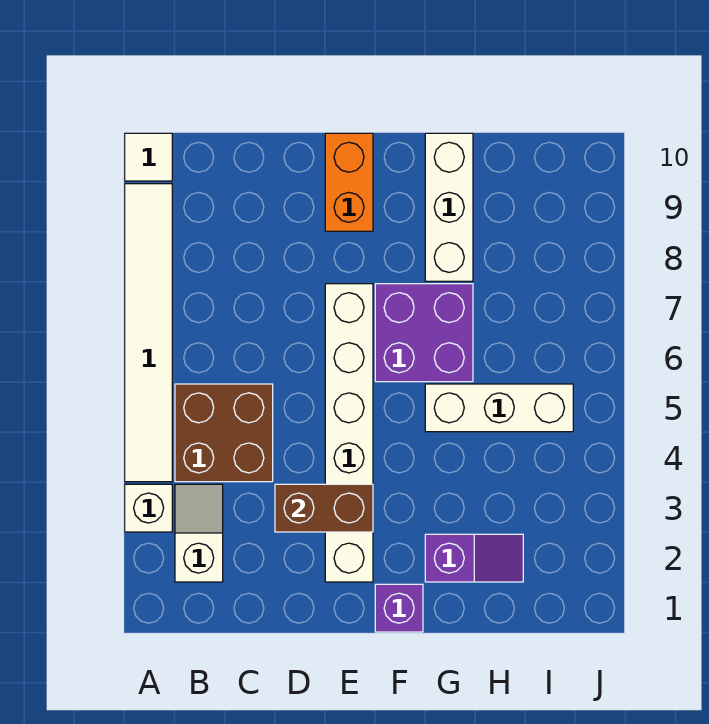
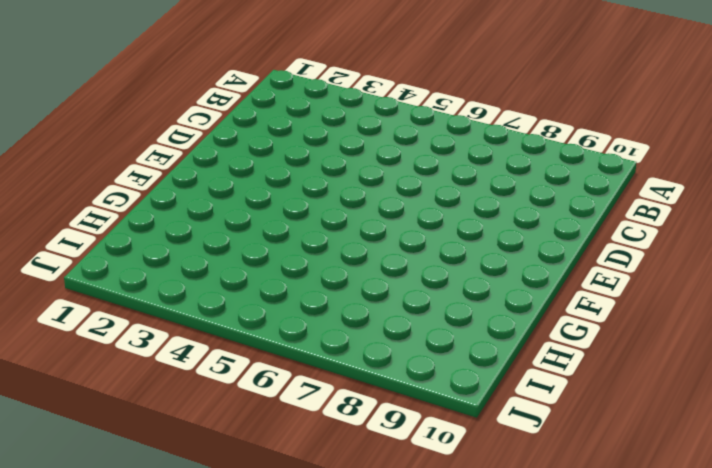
none -> white brick A3 level 1
none -> white tile A4:A9 level 1
none -> white tile A10 level 1

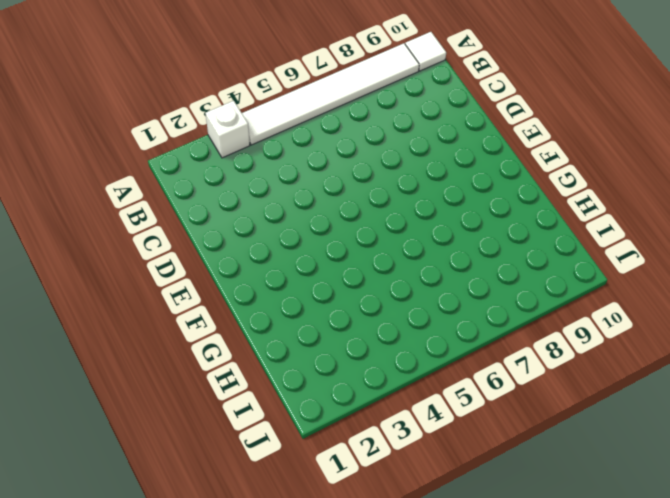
none -> white slope B2:B3 level 1 top 2
none -> brown brick B4:C5 level 1
none -> white brick E2:E7 level 1

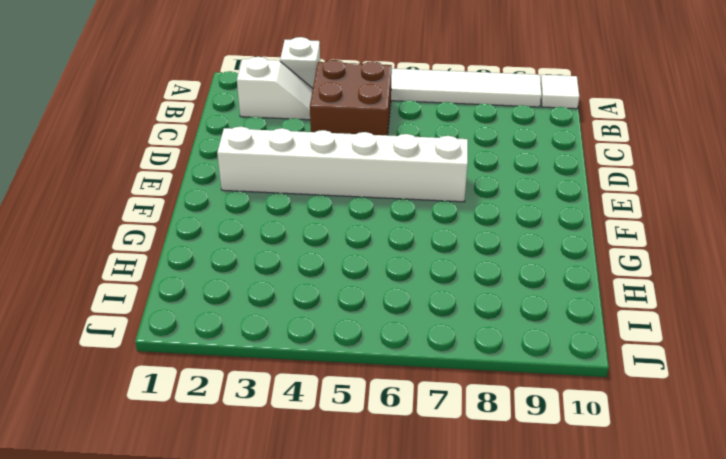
none -> orange brick E9:E10 level 1
none -> purple brick F1 level 1
none -> purple brick F6:G7 level 1

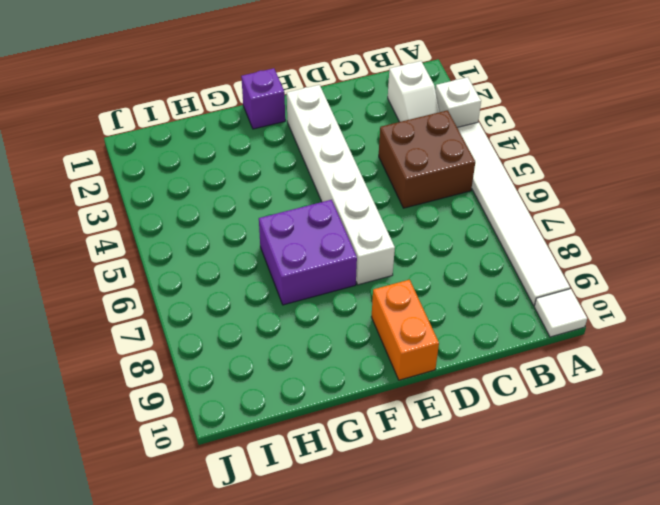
none -> purple slope G2:H2 level 1 top G
none -> white brick G5:I5 level 1
none -> white brick G8:G10 level 1

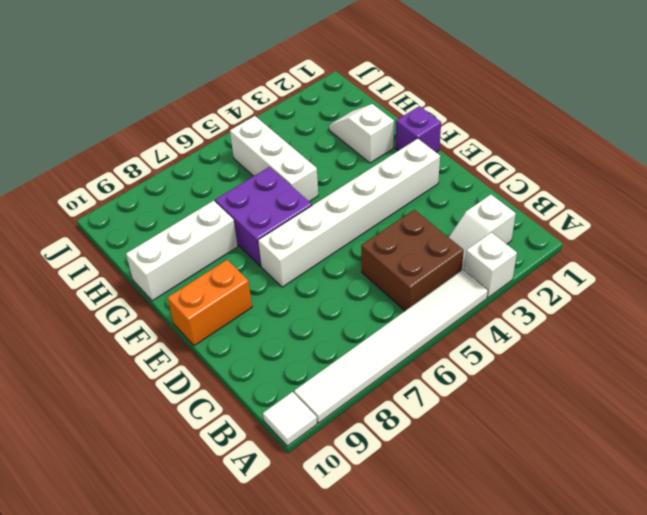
white slope G2:H2 level 1 top G -> purple slope G2:H2 level 1 top G
none -> brown brick D3:E3 level 2

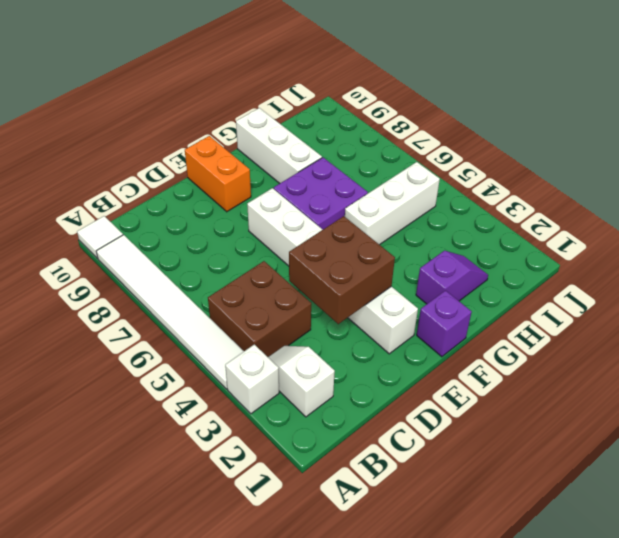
brown brick D3:E4 level 2 -> brown brick D3:E3 level 2

